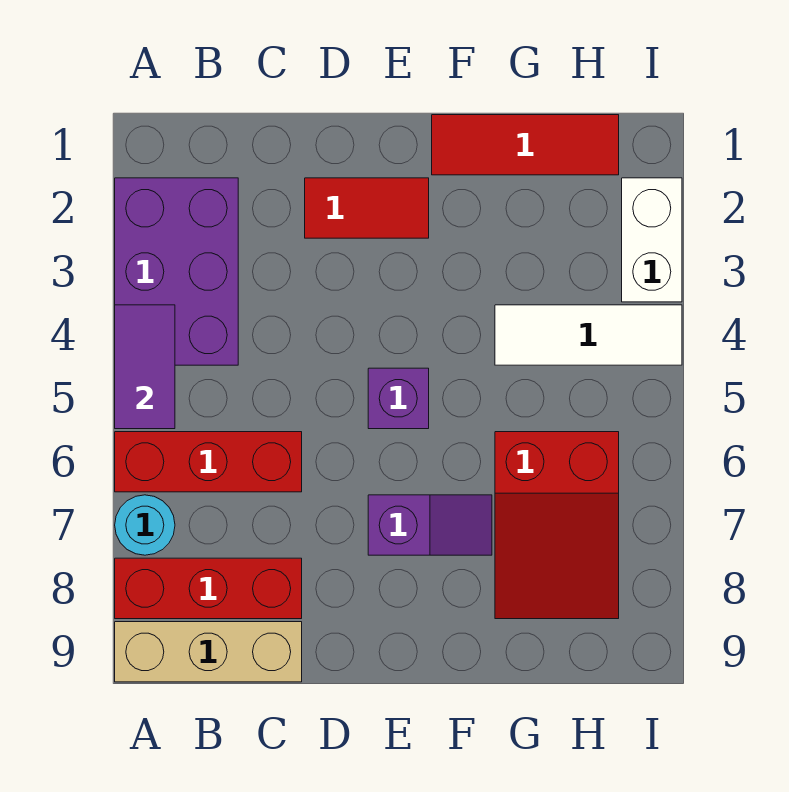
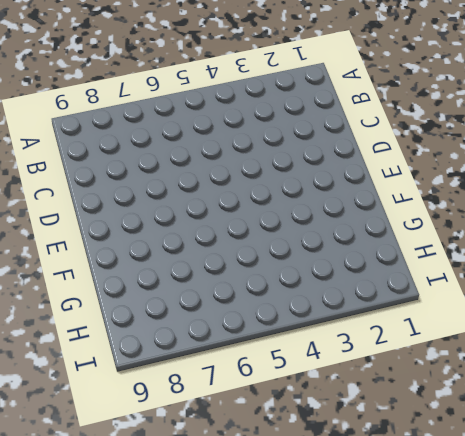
none -> purple brick A2:B4 level 1
none -> red brick A6:C6 level 1
none -> cyan round brick A7 level 1

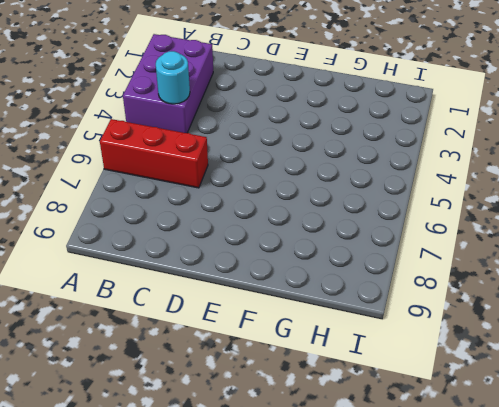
cyan round brick B4 level 2 -> cyan round brick A7 level 1
none -> red brick A8:C8 level 1
none -> tan brick A9:C9 level 1
none -> red tile D2:E2 level 1

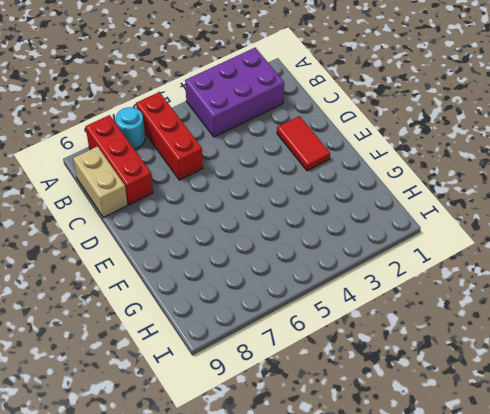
tan brick B9:C9 level 1 -> tan brick A9:C9 level 1
none -> purple brick E5 level 1
none -> purple slope E7:F7 level 1 top E
none -> red tile F1:H1 level 1

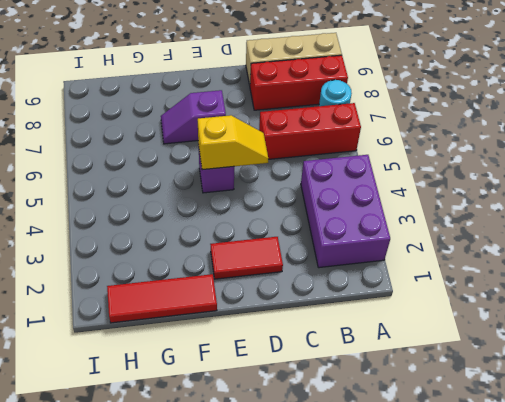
yellow slope D5:E5 level 2 top E -> none
none -> white tile G4:I4 level 1
none -> red slope G6:H8 level 1 top 6
none -> white brick I2:I3 level 1

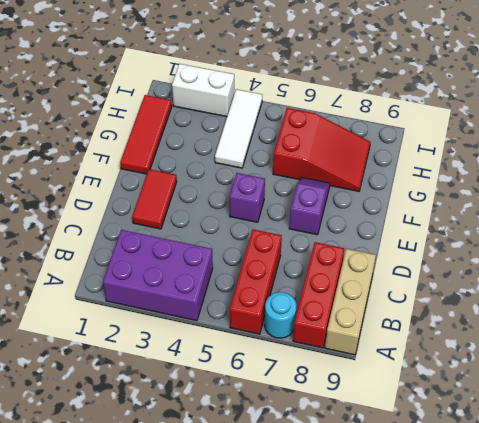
none -> purple tile A4:A5 level 2

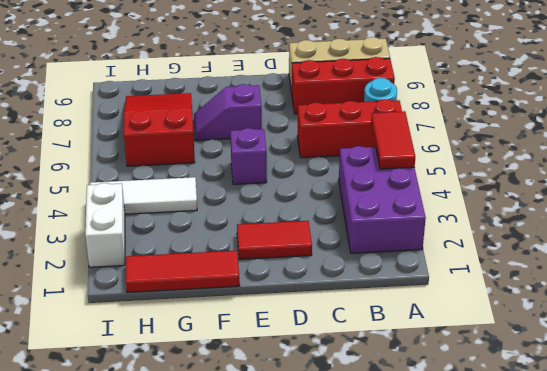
red tile A4:A5 level 2 -> purple tile A4:A5 level 2

